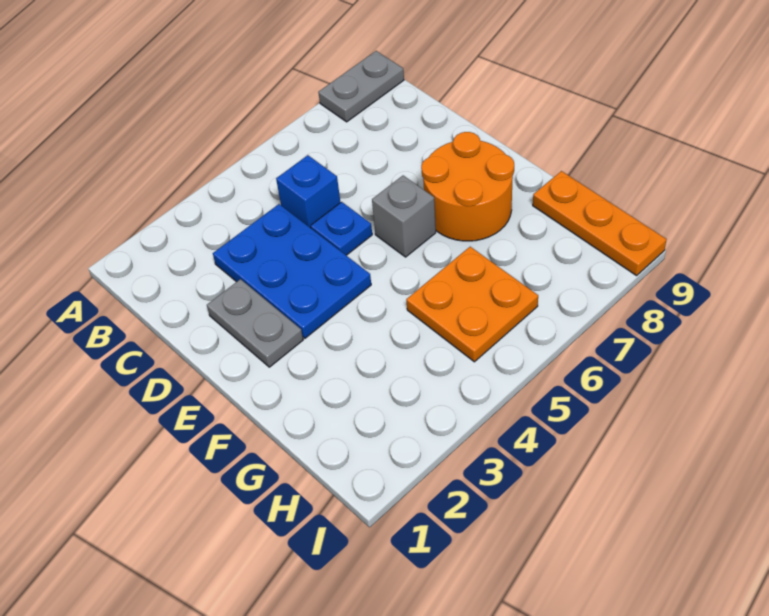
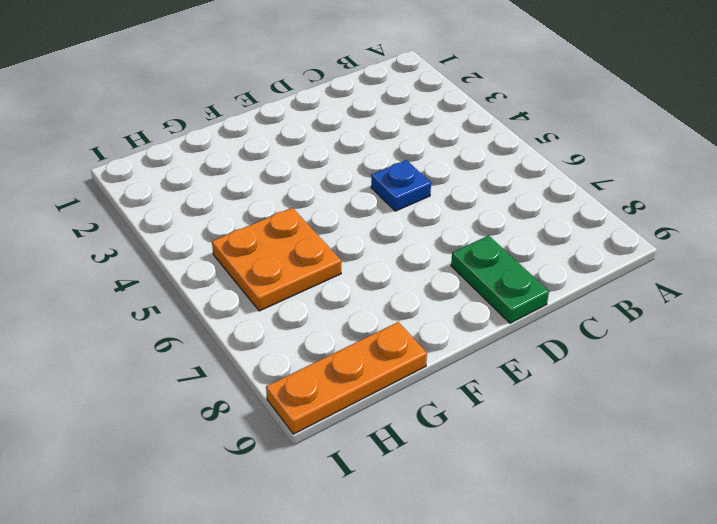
green plate D8:D9 level 1 -> none
none -> grey plate A8:A9 level 1
none -> blue plate C3:E4 level 1

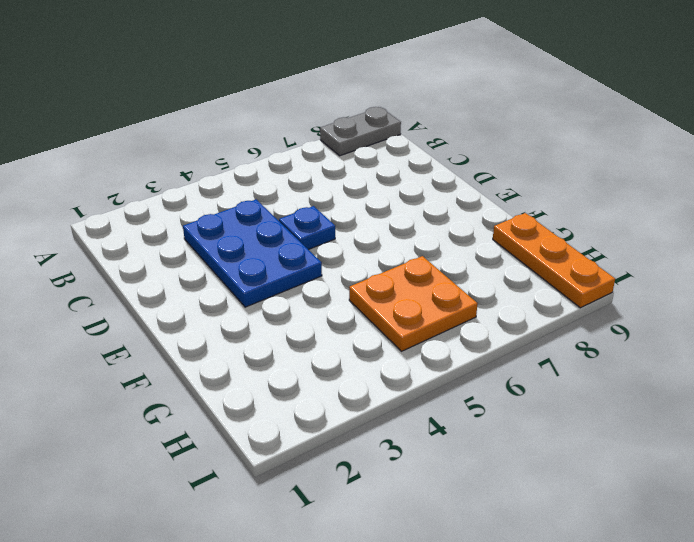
none -> blue brick C5 level 1
none -> grey plate D2:E2 level 1

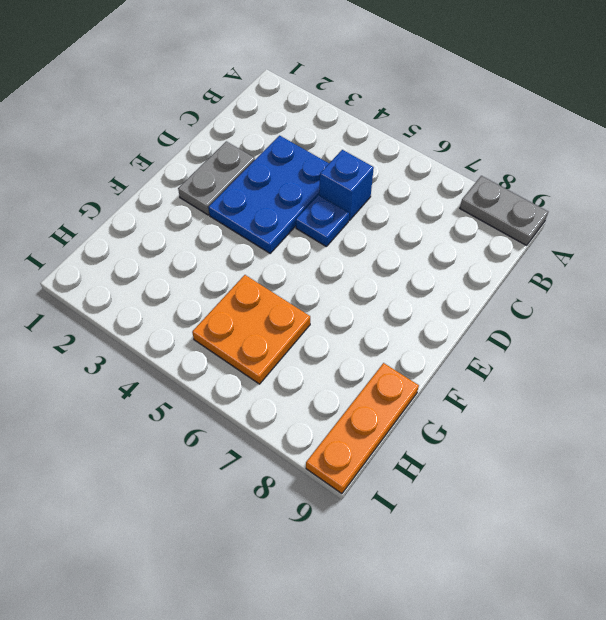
none -> grey brick E6 level 1
none -> orange round brick E7:F8 level 1

